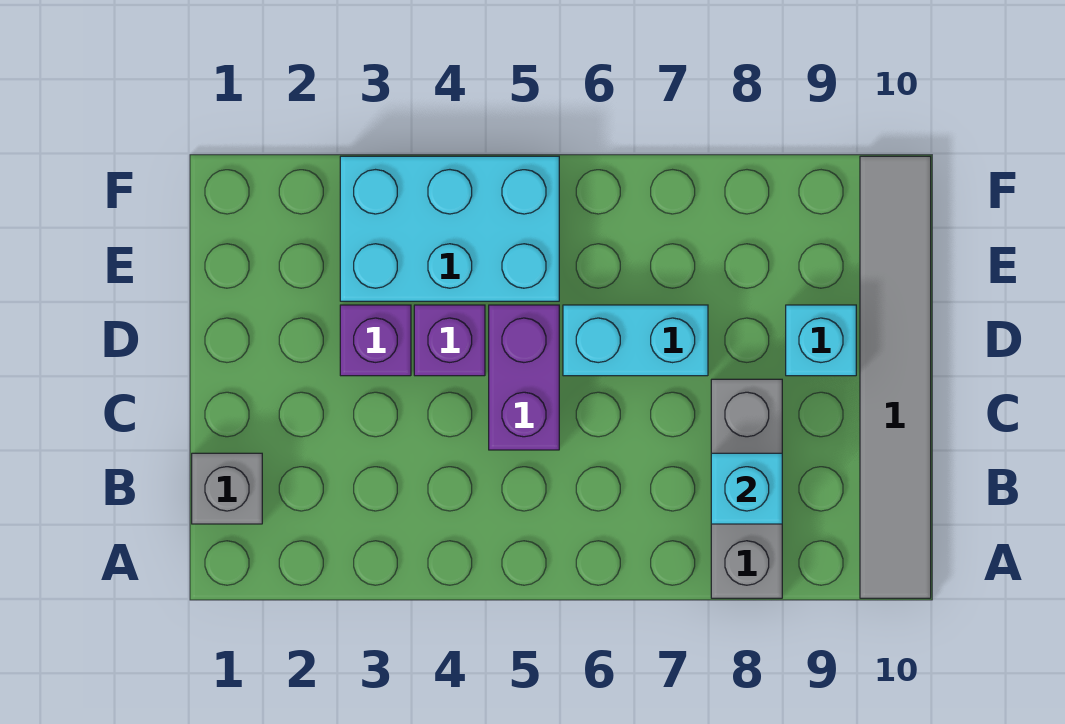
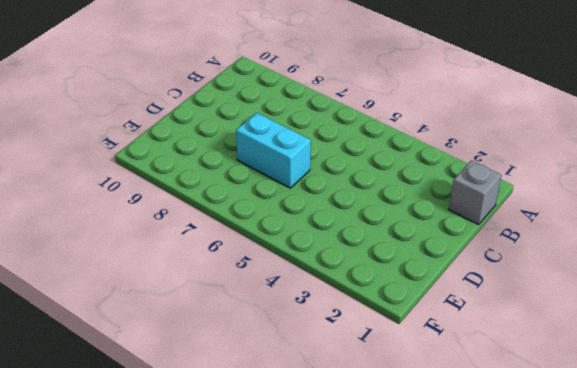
none -> grey brick A8:C8 level 1
none -> grey tile A10:F10 level 1

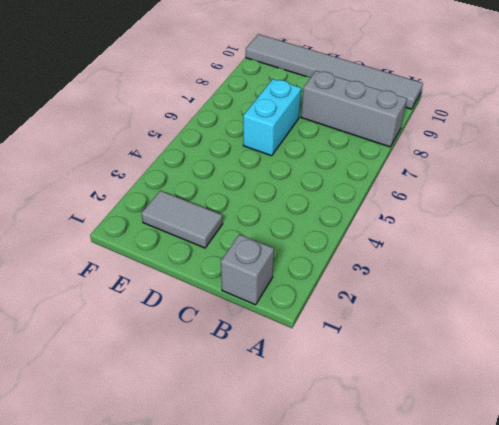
grey tile D2:E2 level 1 -> none
none -> purple brick C5:D5 level 1
none -> purple brick D3 level 1

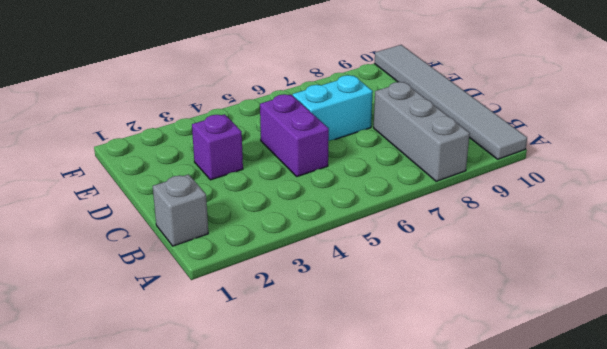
none -> purple brick D4 level 1
none -> cyan brick D9 level 1

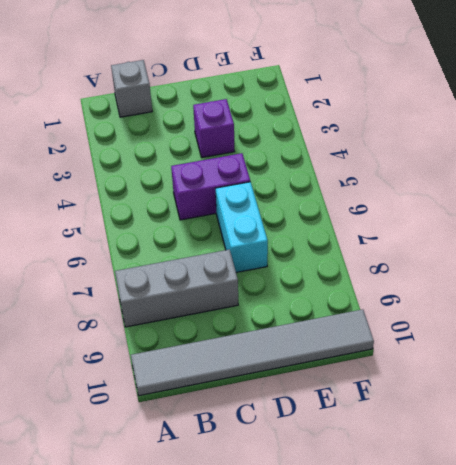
none -> purple brick D4 level 1
none -> cyan brick D9 level 1

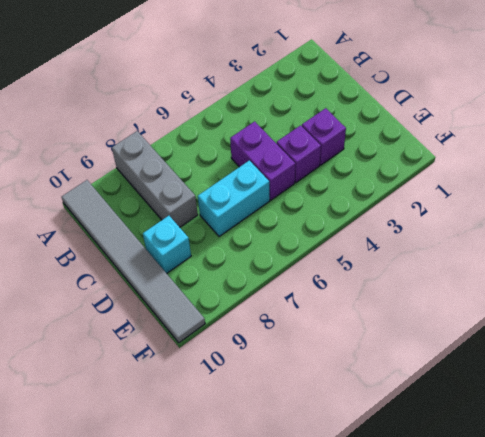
none -> grey brick B1 level 1
none -> cyan brick E3:F5 level 1

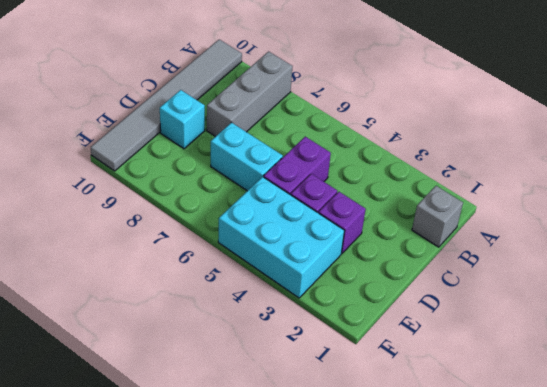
none -> cyan brick B8 level 2

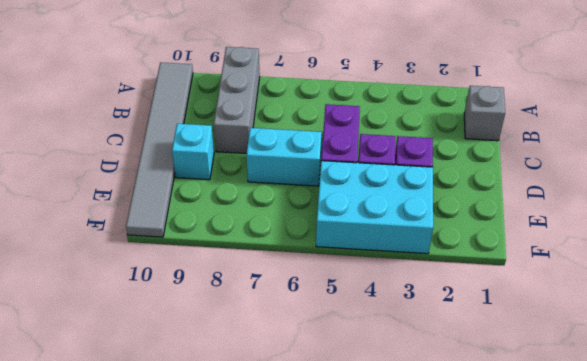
none -> cyan brick B8 level 2

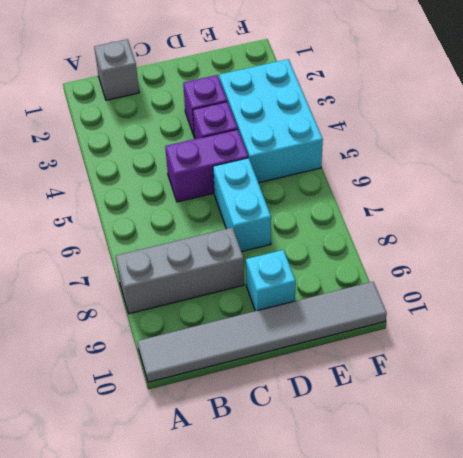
none -> cyan brick B8 level 2

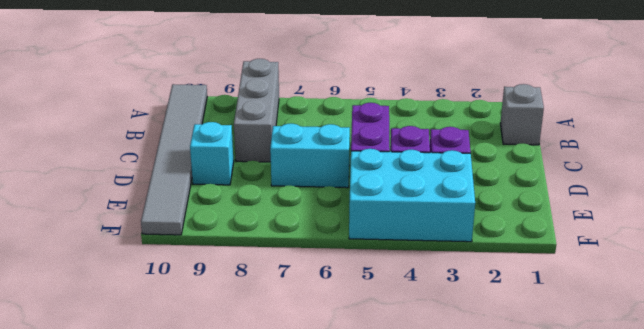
none -> cyan brick B8 level 2

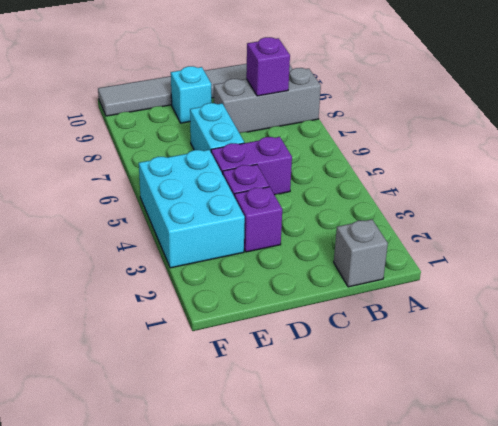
purple brick B8 level 2 -> cyan brick B8 level 2

